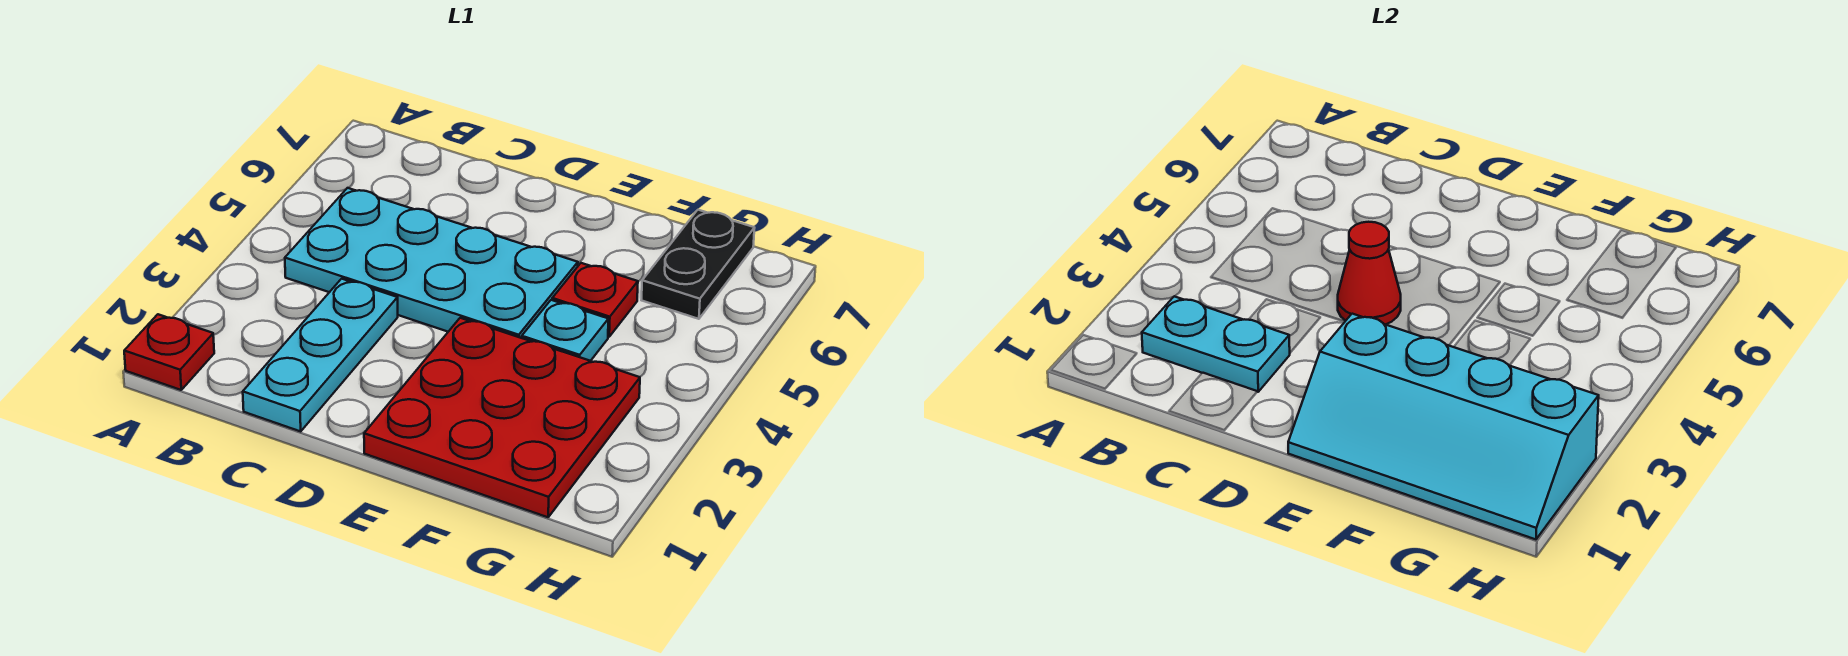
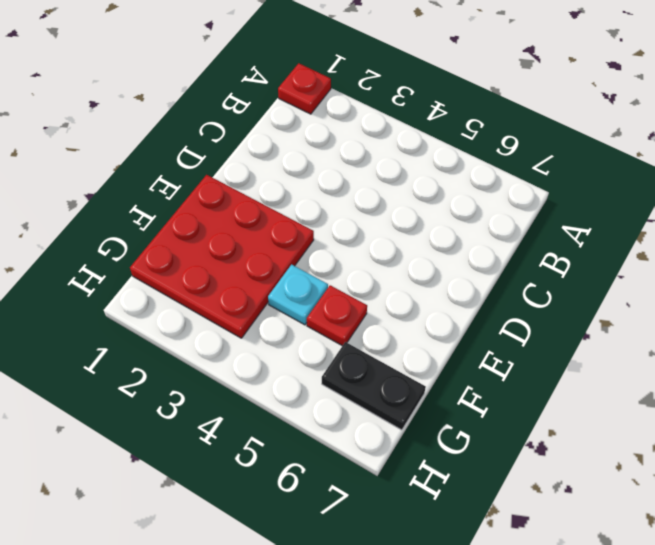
none -> cyan plate B4:E5 level 1
none -> cyan plate C1:C3 level 1

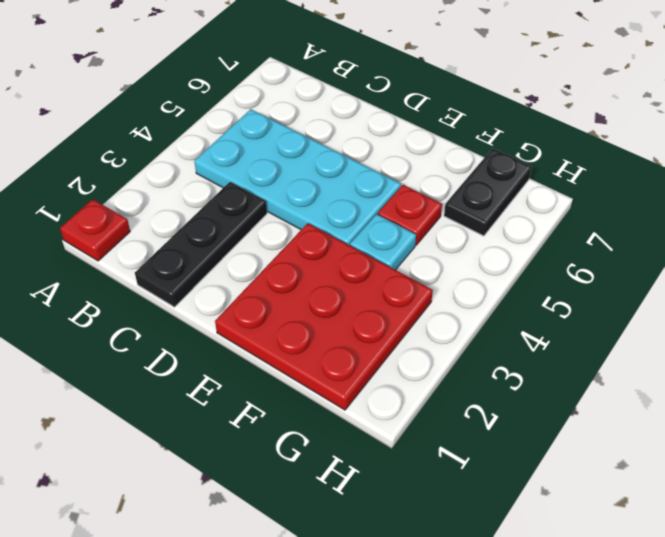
black plate C1:C3 level 1 -> cyan plate C1:C3 level 1
none -> cyan plate B2:C2 level 2
none -> red cone D4 level 2

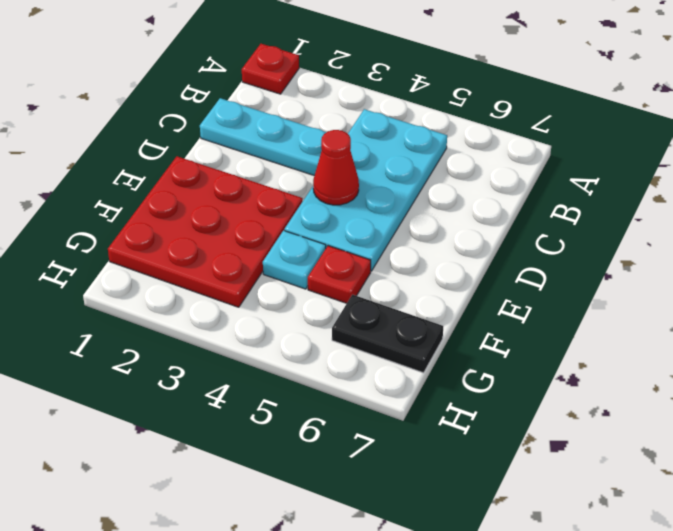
none -> cyan plate B2:C2 level 2
none -> cyan slope E1:H2 level 2 top 2

